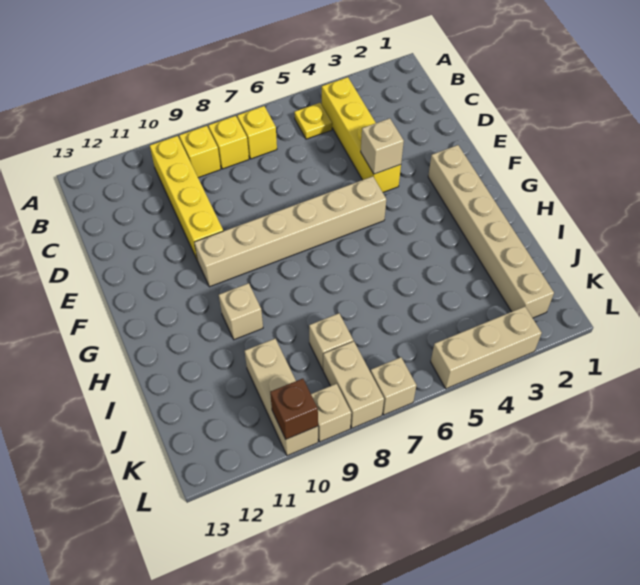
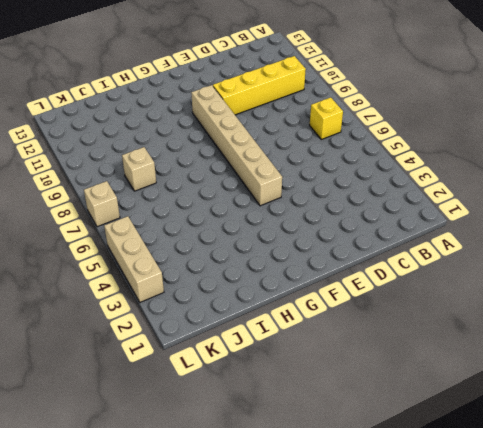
none -> yellow brick B4:E4 level 1
none -> yellow plate B5 level 1
none -> yellow brick B8 level 1

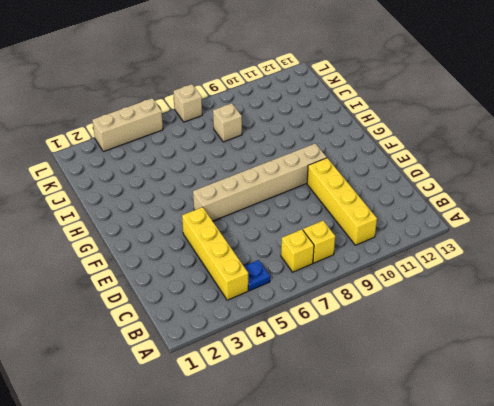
blue plate B5 level 1 -> yellow plate B5 level 1
none -> yellow brick B9 level 1
none -> tan brick F2:K2 level 1
none -> tan brick H10 level 1

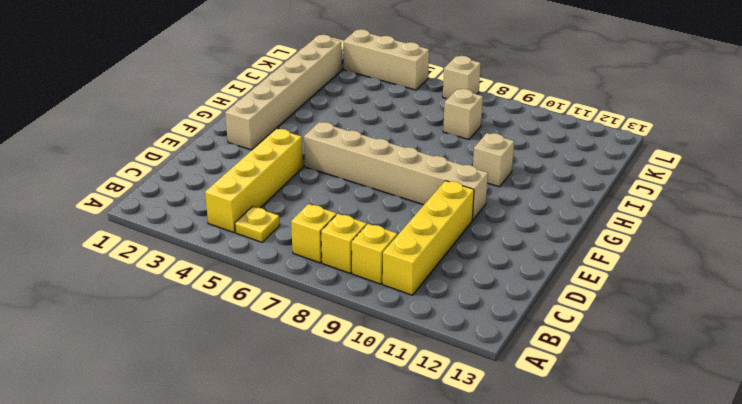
none -> tan brick J10:L10 level 1
none -> tan brick K8:L8 level 1
none -> tan brick L9 level 1

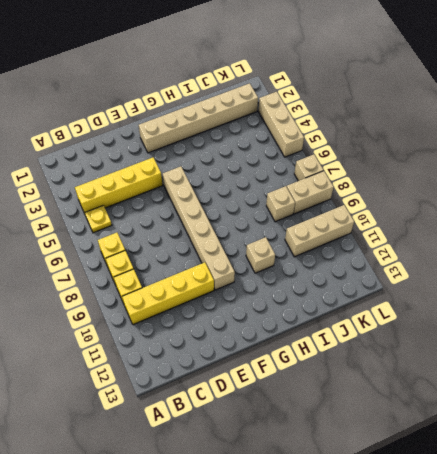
none -> tan brick L9 level 1
none -> tan brick E4 level 2
none -> brown brick L10 level 2

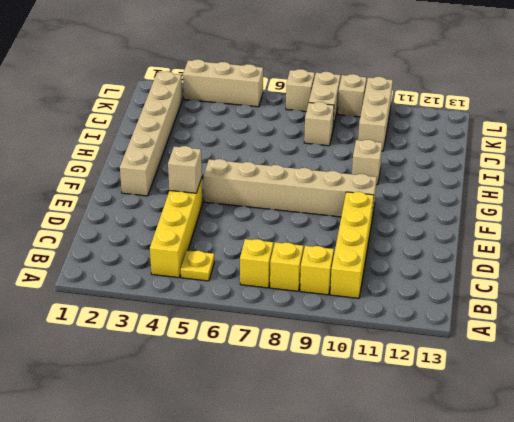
none -> brown brick L10 level 2

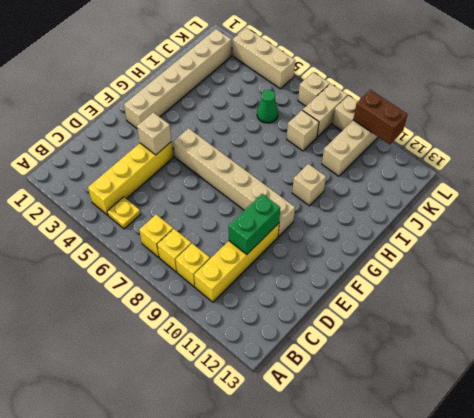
green brick D10:E10 level 2 -> none
green cone J6 level 1 -> none
brown brick L10:L11 level 2 -> brown brick L10 level 2

